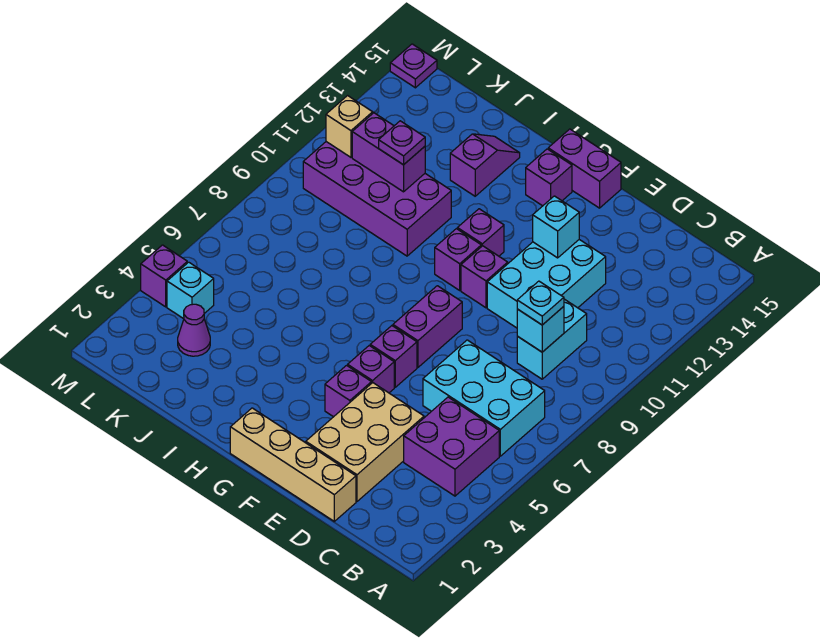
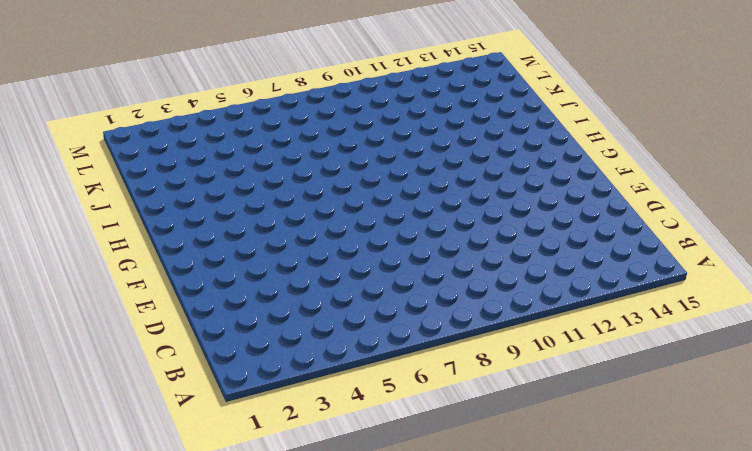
none -> purple brick B4:C5 level 1
none -> cyan brick B6:D7 level 1
none -> cyan brick C9:C10 level 1

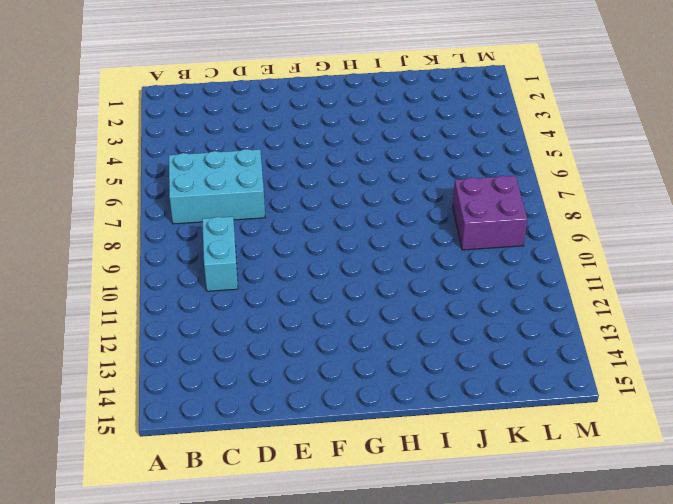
purple brick K8:L9 level 1 -> purple brick B4:C5 level 1
none -> tan brick D1:G1 level 1
none -> tan brick D2:E4 level 1
none -> cyan brick D10:E12 level 1

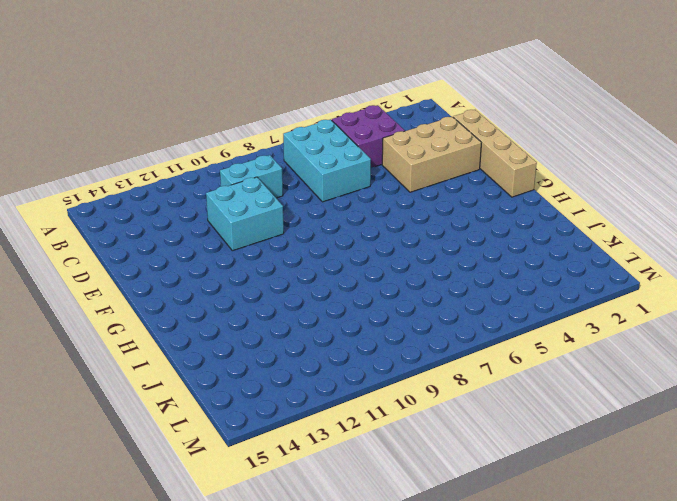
cyan brick D10:E11 level 1 -> cyan brick D10:E12 level 1
none -> purple brick F4 level 1
none -> purple brick F5 level 1
none -> purple brick F6 level 1

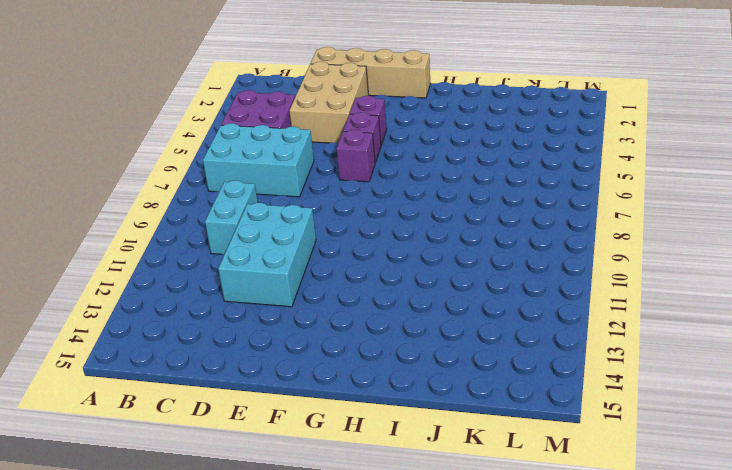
none -> purple brick F7:F8 level 1
none -> purple brick F10 level 1
none -> purple brick F15:G15 level 1

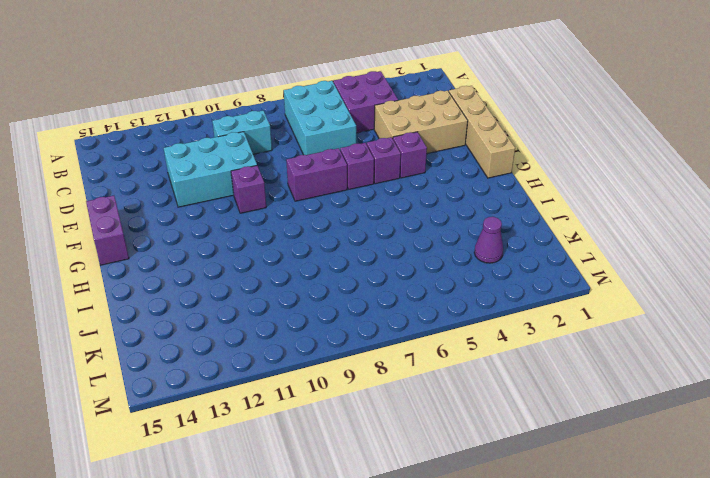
none -> purple brick G10 level 1
none -> purple brick G11 level 1
none -> purple brick G14 level 1

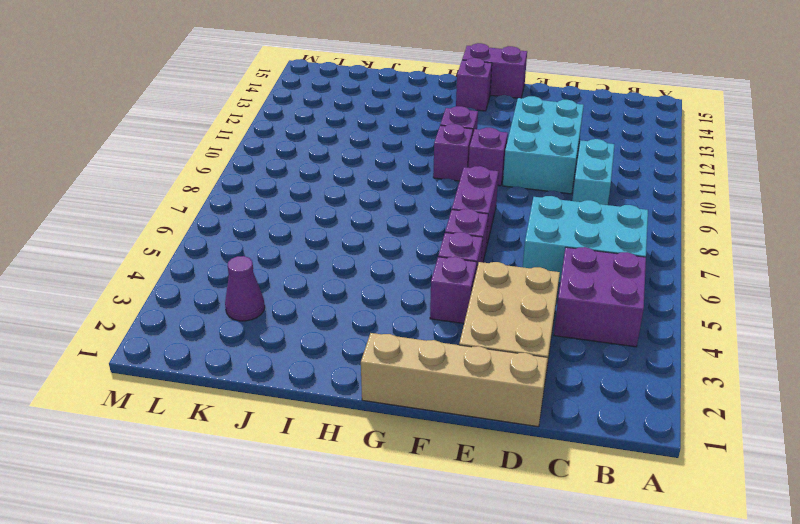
none -> purple brick I10:L11 level 1
none -> purple slope I13:I14 level 1 top 13
none -> cyan brick L4 level 1

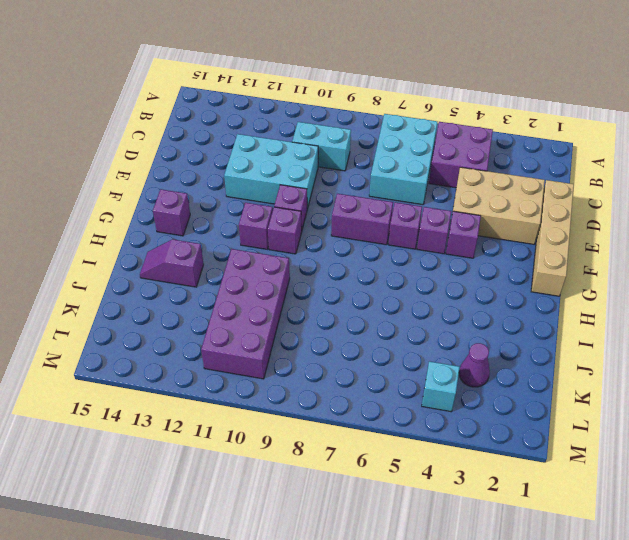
none -> purple brick F15:G15 level 1
none -> purple brick M4 level 1
none -> purple plate M15 level 1

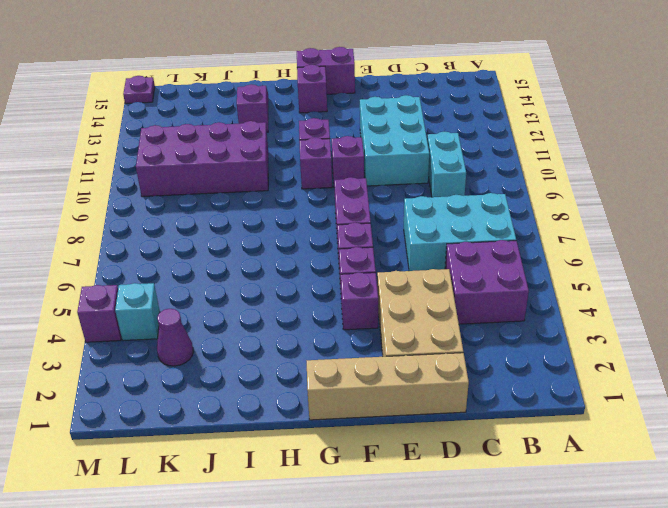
none -> cyan brick C9 level 2
none -> cyan brick E12 level 2
none -> purple brick J11:K11 level 2

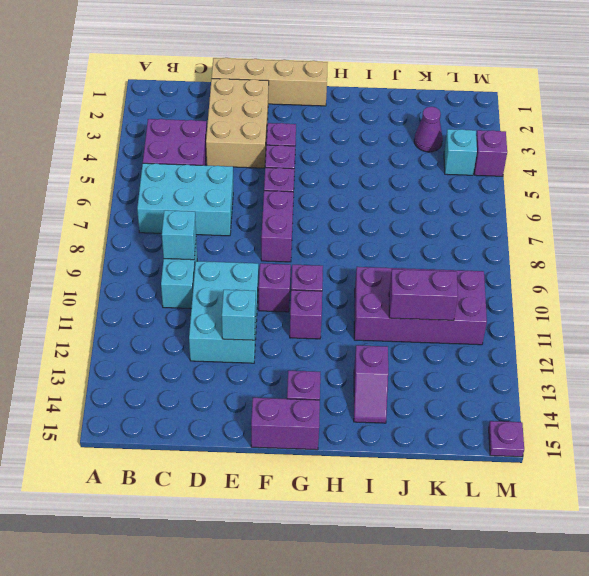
none -> tan brick L11 level 2
none -> cyan plate C9 level 3
none -> purple plate J11 level 3

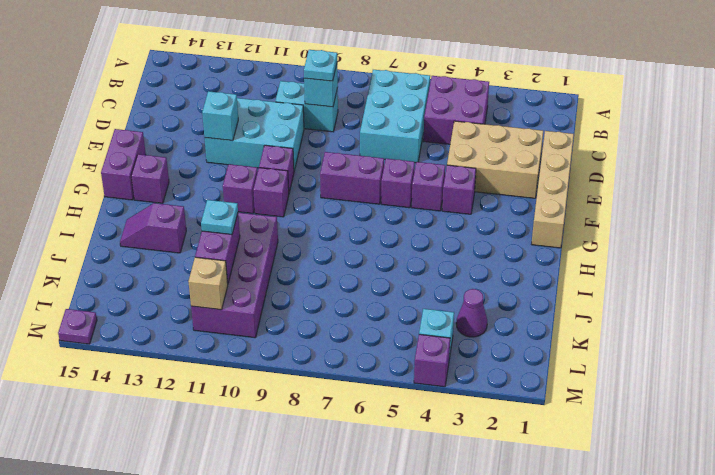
cyan plate J11 level 3 -> purple plate J11 level 3

